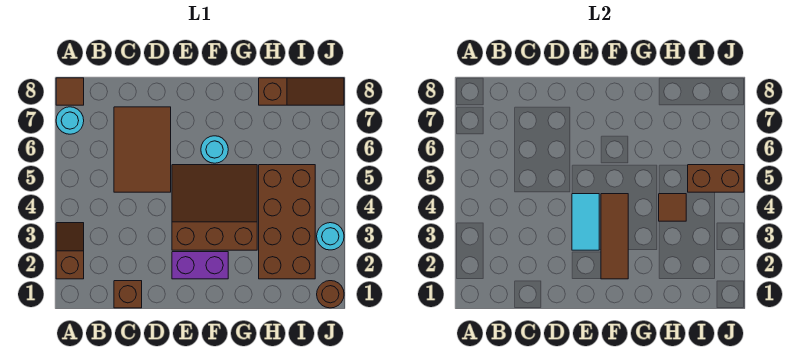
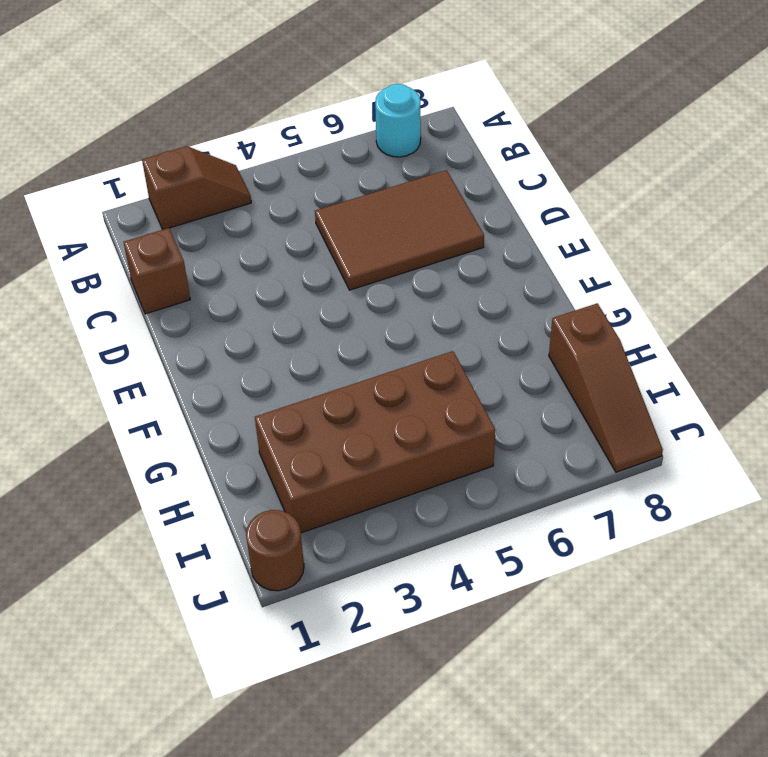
none -> brown tile A8 level 1
none -> purple brick E2:F2 level 1
none -> brown slope E3:G5 level 1 top 3

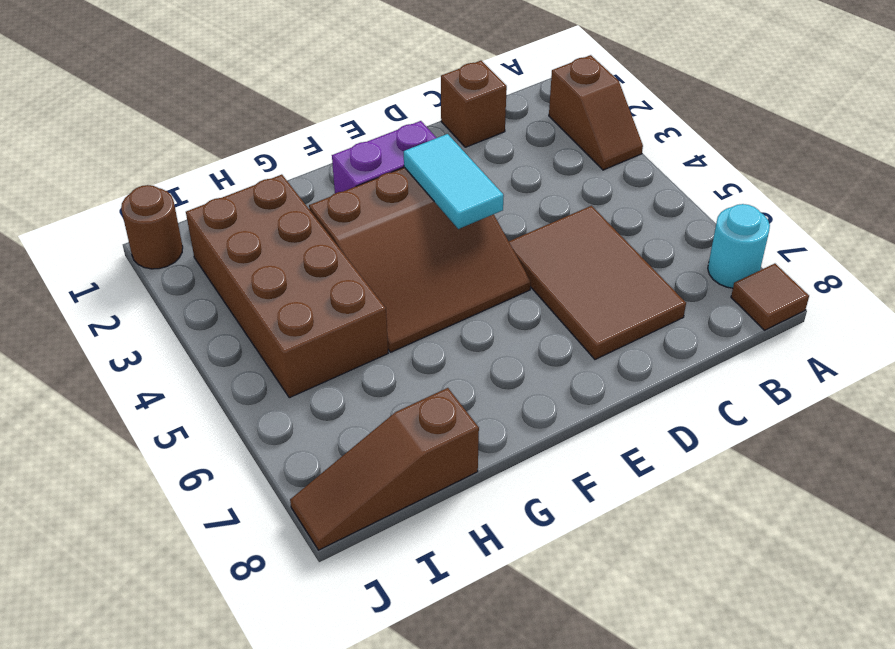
none -> cyan round brick F6 level 1
none -> cyan round brick J3 level 1
none -> brown tile F2:F4 level 2

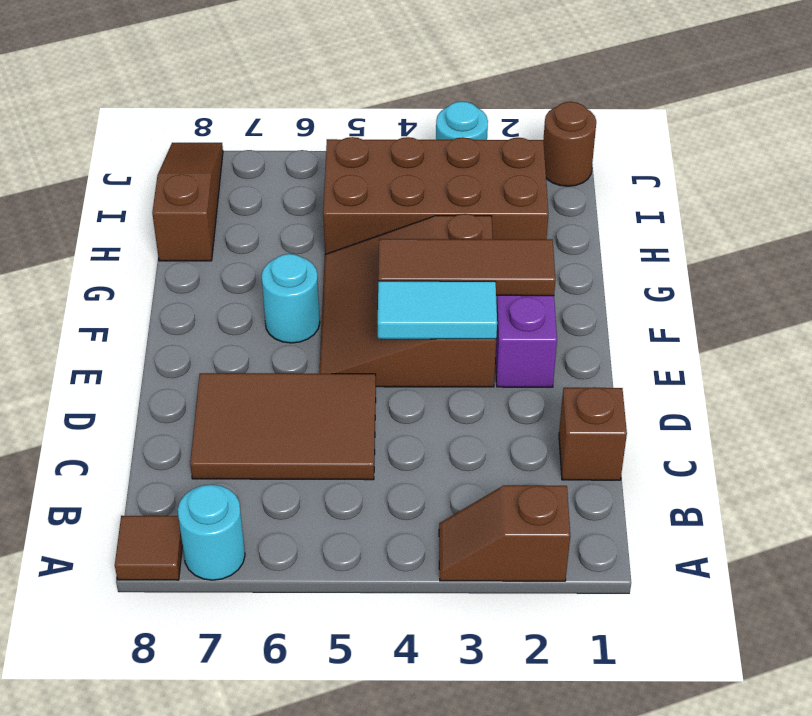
none -> brown tile H4 level 2
none -> brown brick I5:J5 level 2

